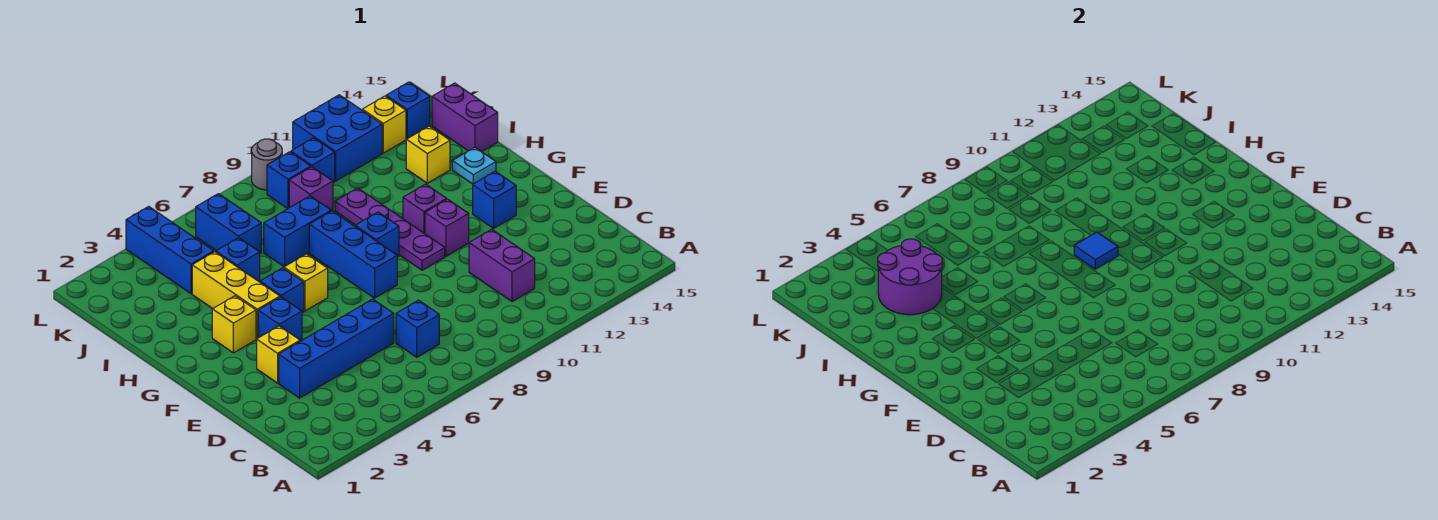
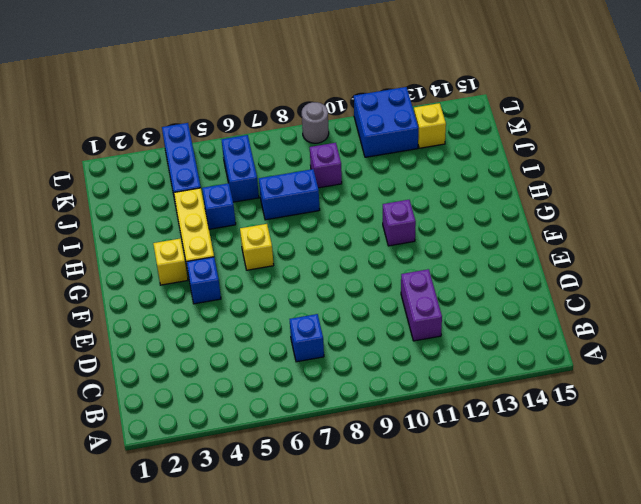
none -> blue brick D3:D6 level 1
none -> yellow brick E3 level 1
none -> blue brick F8:H8 level 1
none -> purple plate F10:I10 level 1

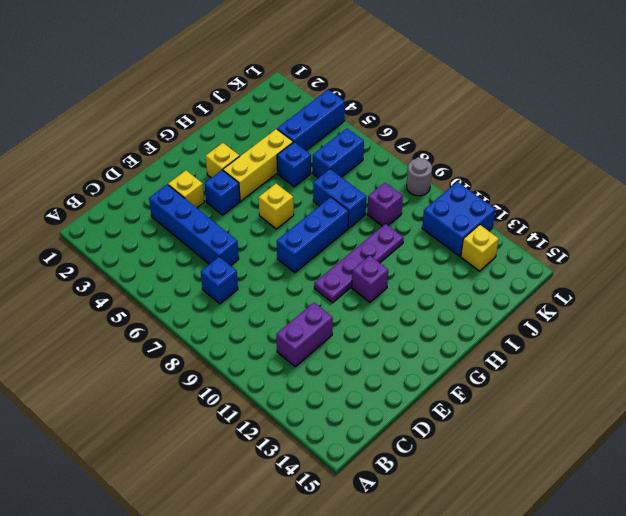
none -> purple brick F11 level 1
none -> blue brick F13 level 1
none -> blue brick G5 level 1
none -> blue brick G9 level 1

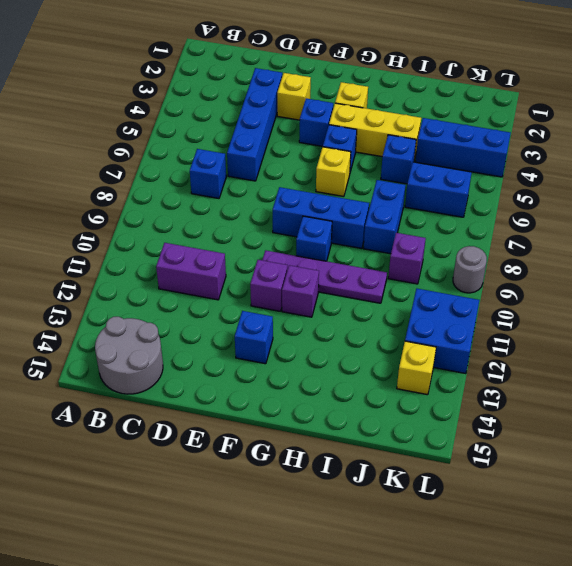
grey round brick B14:C15 level 1 -> none
none -> cyan plate H14 level 1
none -> yellow brick I13 level 1
none -> purple brick I15:J15 level 1
none -> blue brick K9 level 1

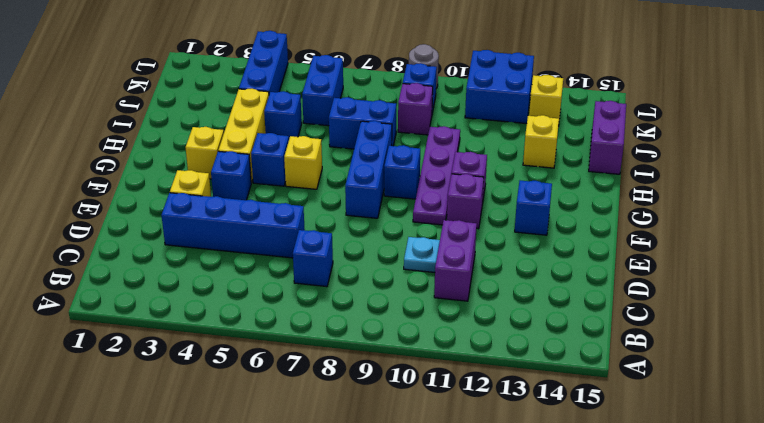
cyan plate D10 level 1 -> cyan plate H14 level 1
none -> blue brick K10 level 1
none -> blue brick K14 level 1
none -> blue tile G9 level 2
none -> purple round brick I3:J4 level 2

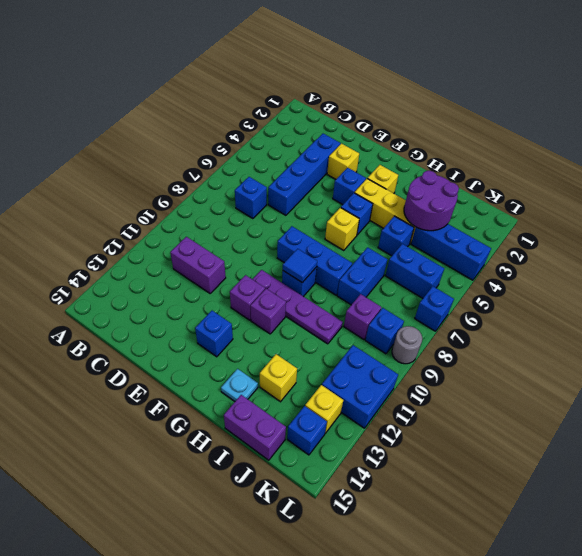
blue brick L7 level 1 -> blue brick K10 level 1

